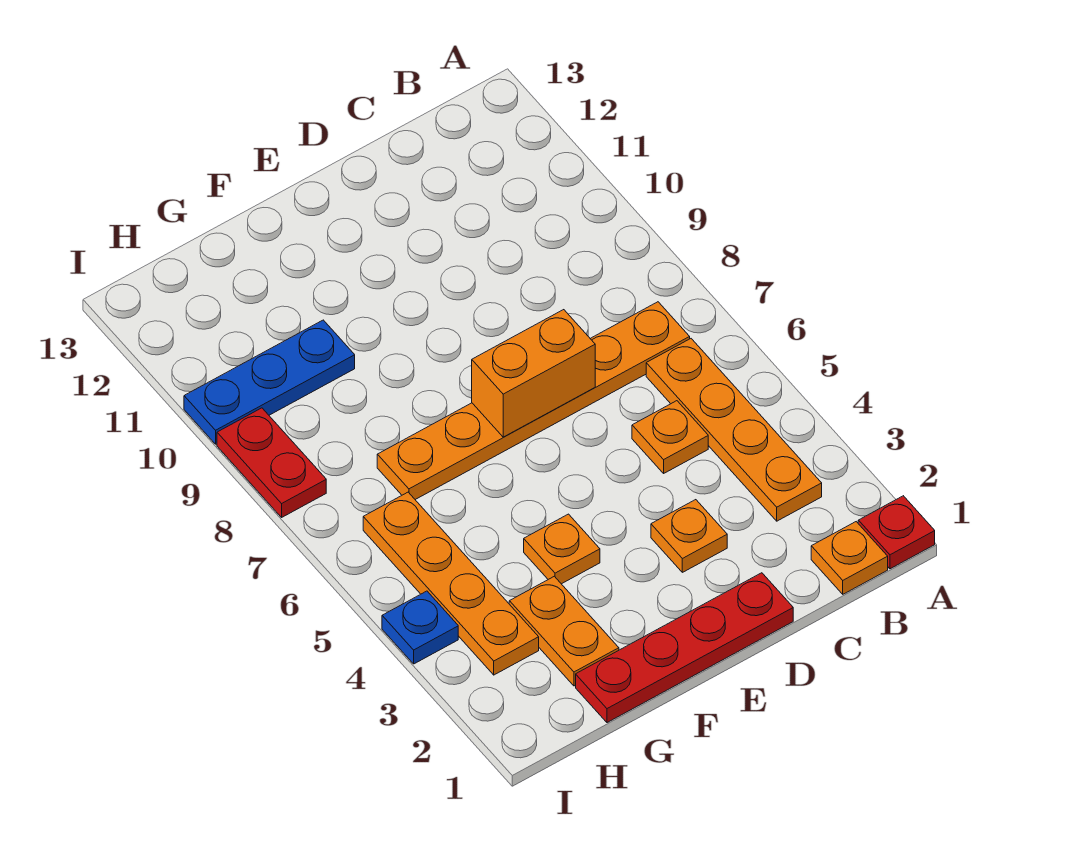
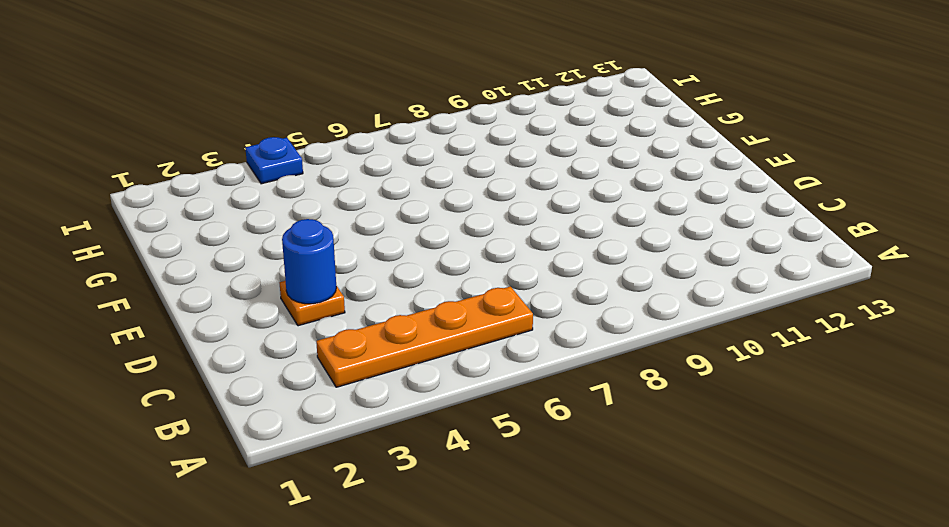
blue round brick D3 level 2 -> none
none -> red plate A1 level 1
none -> orange plate B1 level 1
none -> orange plate B7:G7 level 1

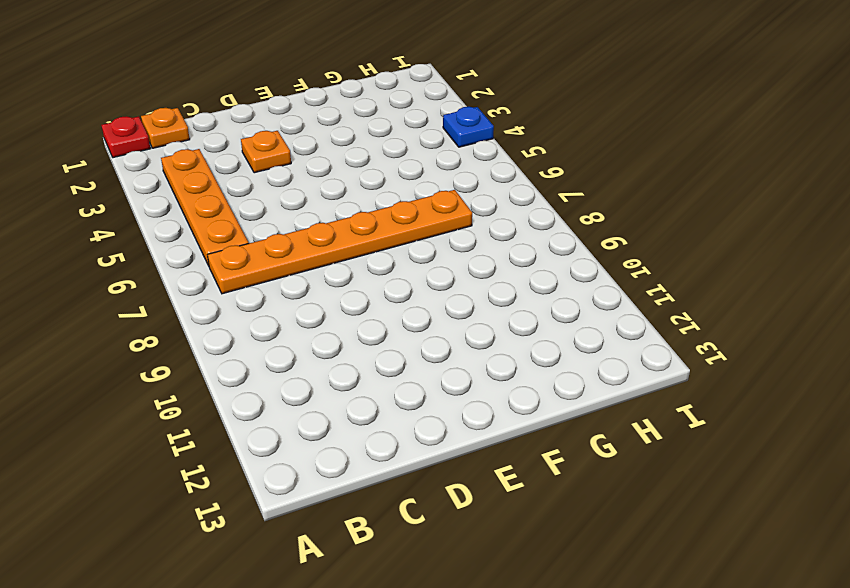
none -> orange plate C5 level 1
none -> red plate D1:G1 level 1
none -> orange plate F4 level 1

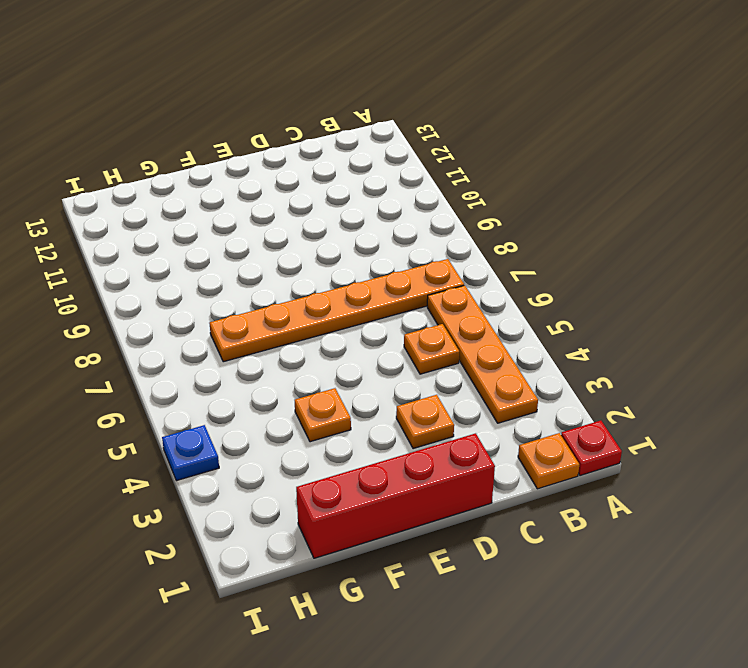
red brick D1:G1 level 1 -> red plate D1:G1 level 1
none -> orange plate G2:G3 level 1
none -> blue plate G10:I10 level 1
none -> orange plate H3:H6 level 1

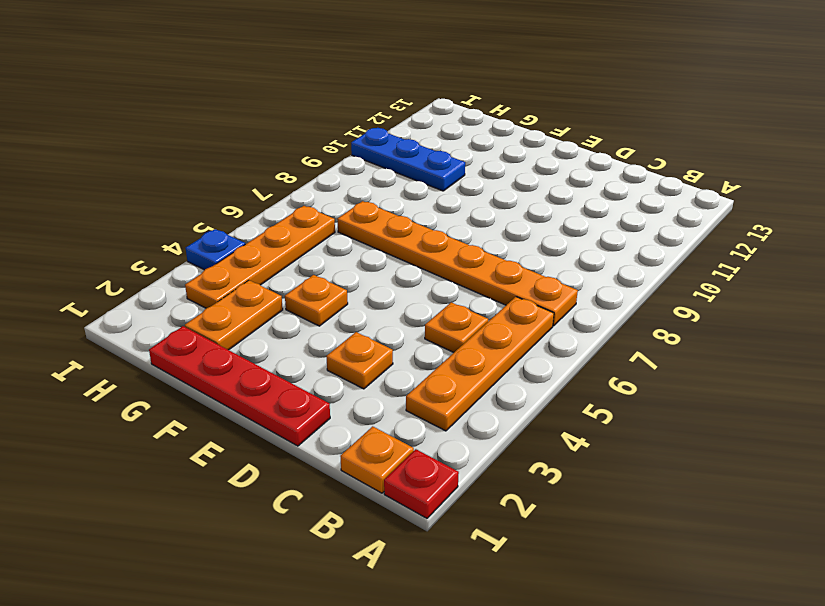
none -> red plate I8:I9 level 1
none -> orange brick D7:E7 level 2

